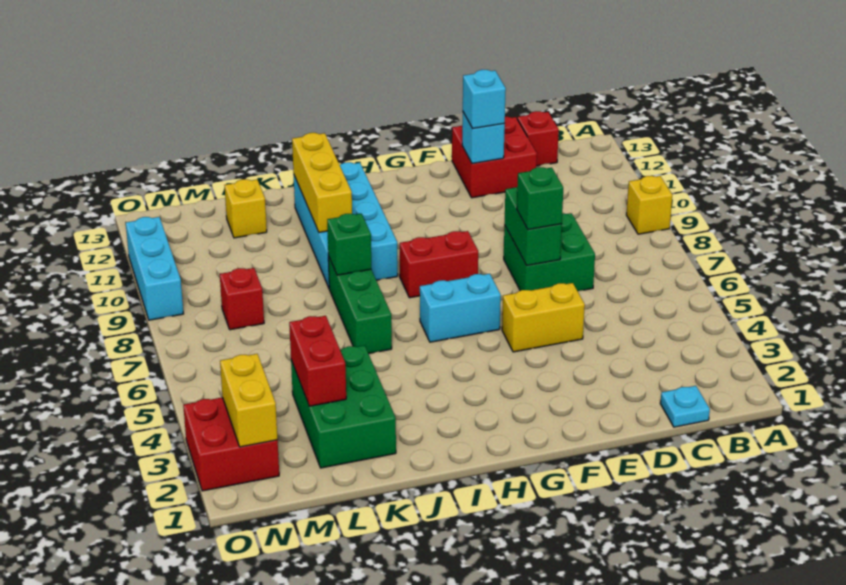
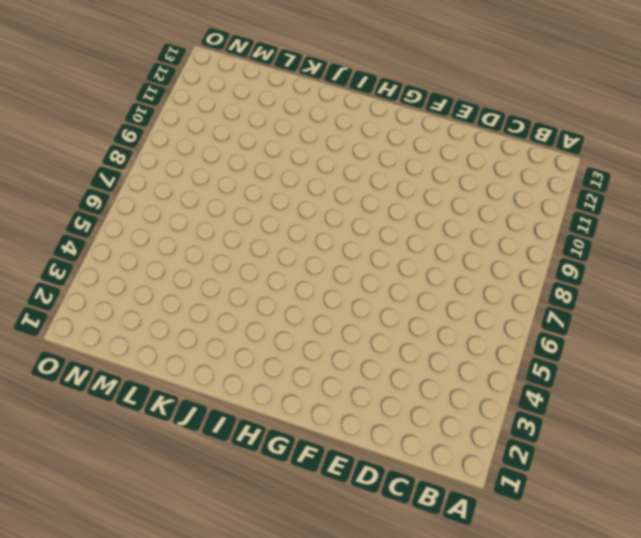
none -> yellow brick A9 level 1
none -> cyan plate C1 level 1
none -> red brick C13 level 1

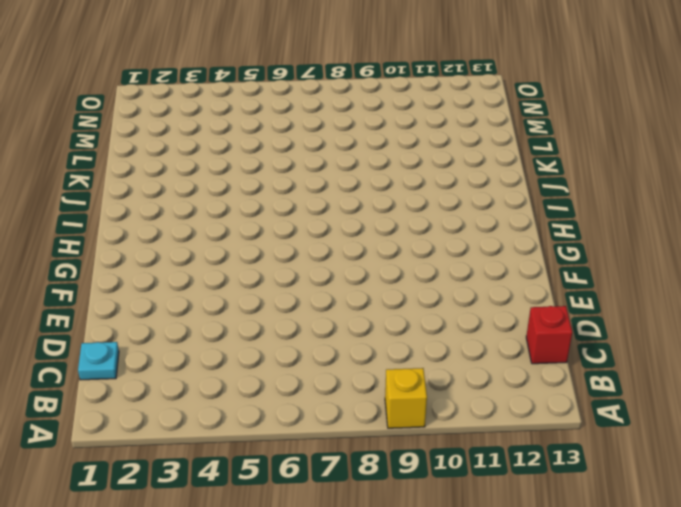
none -> green brick D7:E8 level 1
none -> red brick D12:E13 level 1
none -> yellow brick E5:F5 level 1

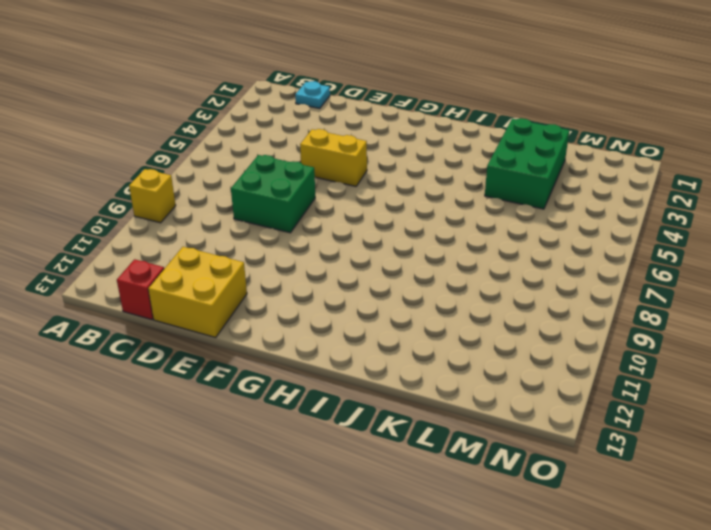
yellow brick D12:E13 level 1 -> red brick D12:E13 level 1
none -> cyan brick G6:H6 level 1
none -> red brick G8:H8 level 1
none -> cyan brick I9:J12 level 1

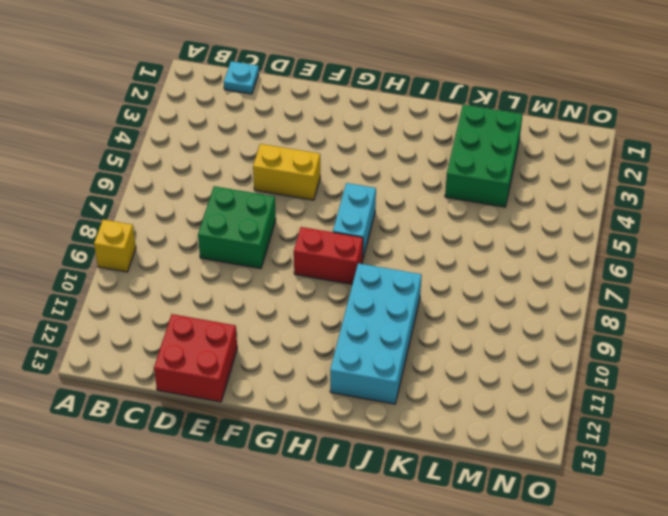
cyan brick H6:H7 level 1 -> cyan brick G6:H6 level 1
none -> red brick C13 level 1
none -> green brick J6:J8 level 1
none -> yellow brick L12 level 1

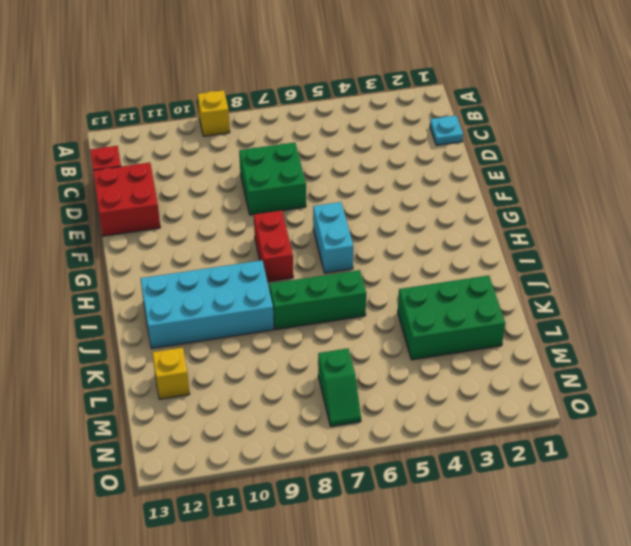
green slope M7:N7 level 1 top M -> none
none -> yellow brick E5:F5 level 1
none -> red brick M8 level 1
none -> red brick N2:O3 level 1

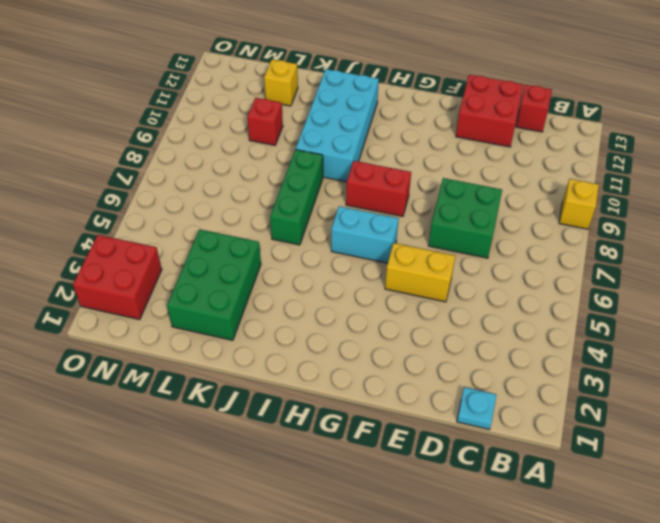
red brick L10 level 1 -> red brick M8 level 1
none -> cyan brick O9:O11 level 1
none -> green brick E7:E8 level 2
none -> cyan brick E12 level 2

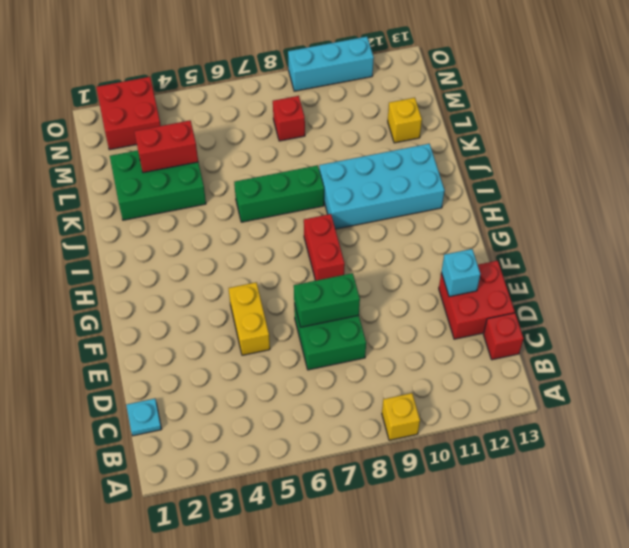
none -> cyan brick G6:H6 level 1
none -> green brick J8 level 2
none -> yellow brick J10:J12 level 2

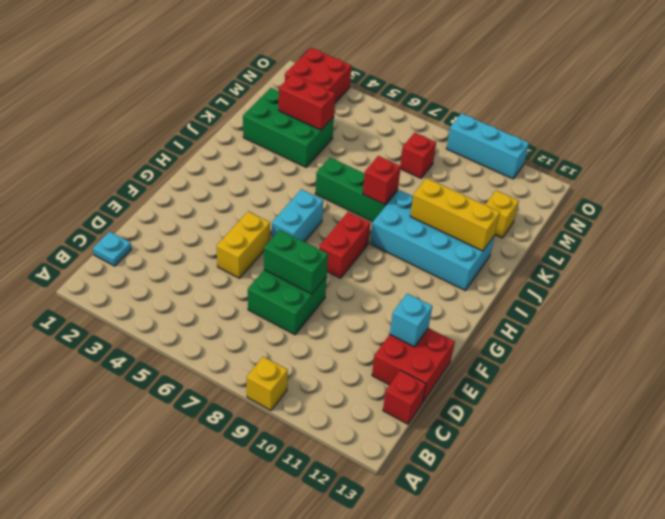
red brick J8 level 2 -> green brick J8 level 2
none -> yellow brick N2:N3 level 2
none -> green brick E7 level 3
none -> cyan brick E12 level 3

